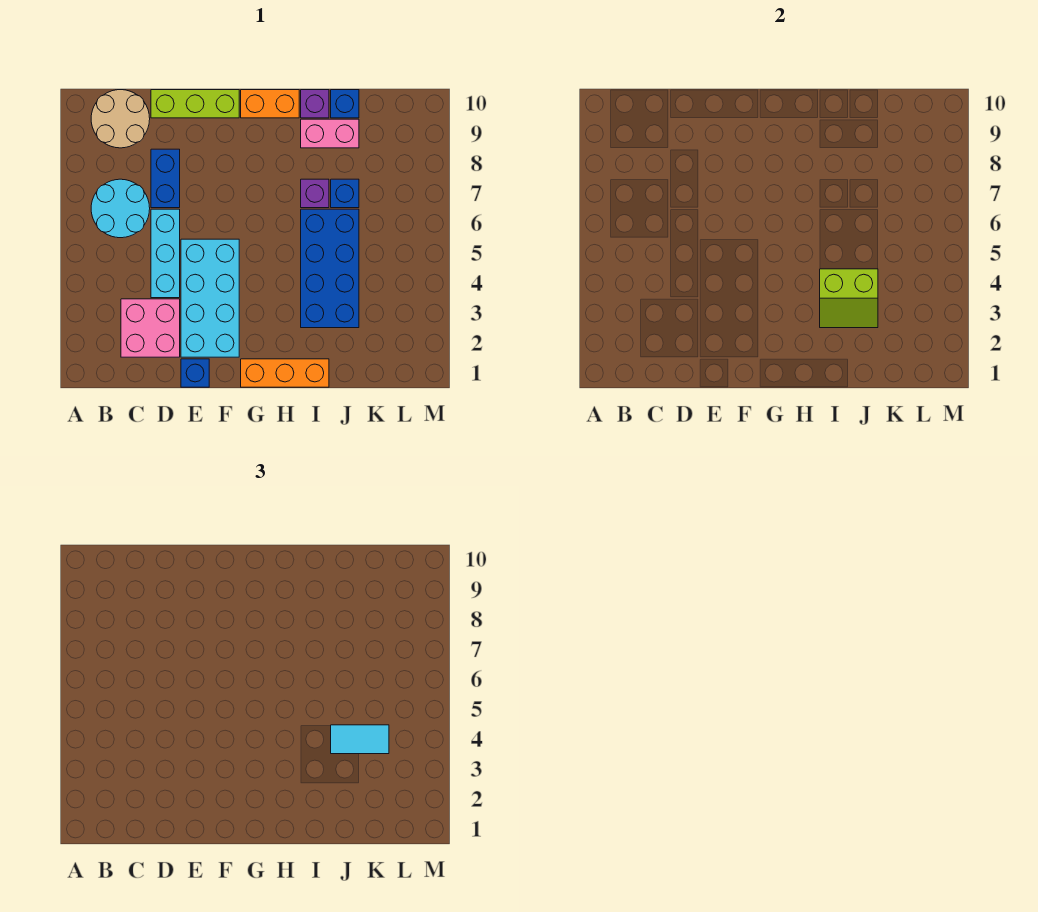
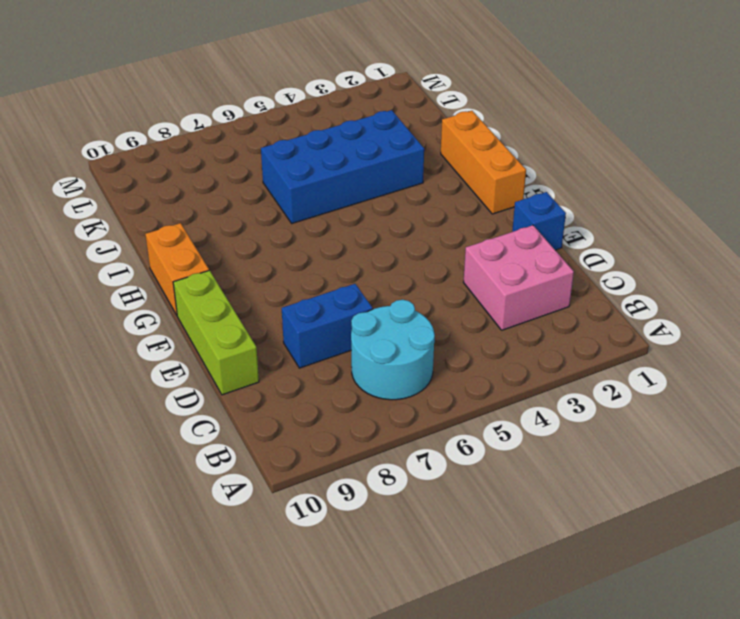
none -> tan round brick B9:C10 level 1
none -> cyan brick D4:D6 level 1
none -> cyan brick E2:F5 level 1

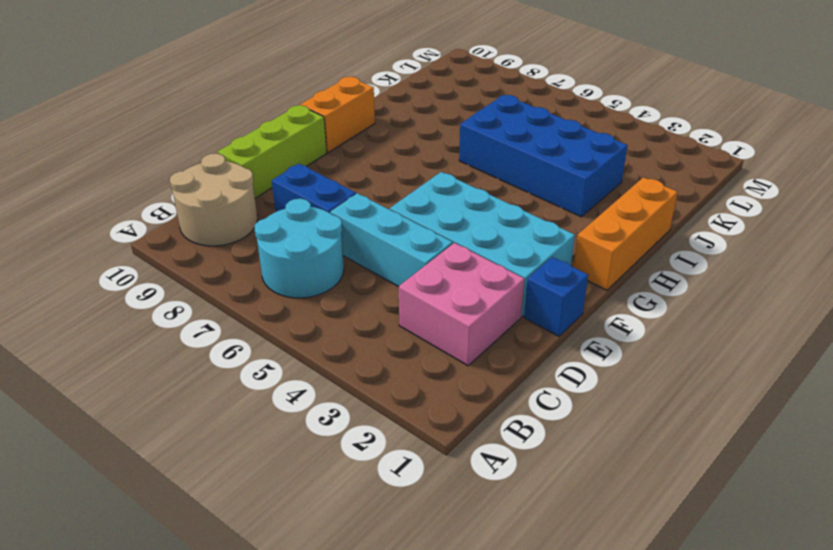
none -> purple brick I7 level 1
none -> pink brick I9:J9 level 1
none -> purple brick I10 level 1

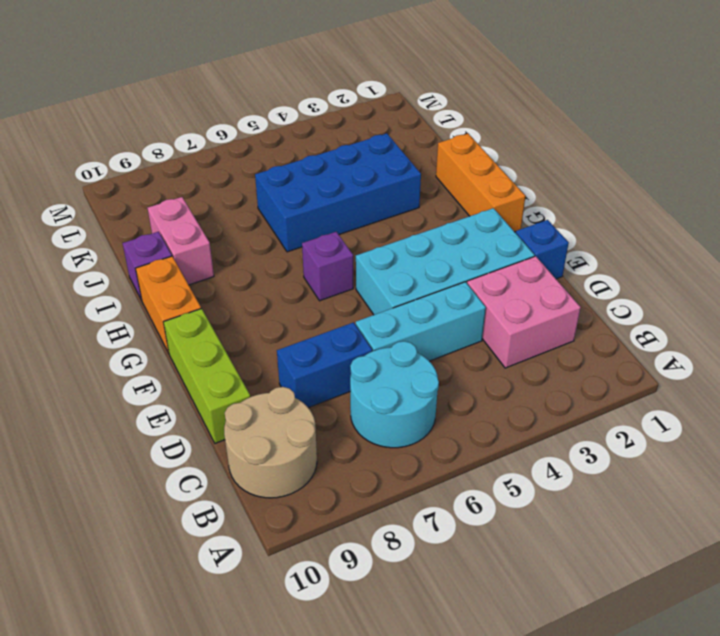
purple brick G6 level 1 -> purple brick I7 level 1
none -> blue brick J7 level 1
none -> blue brick J10 level 1
none -> lime slope I3:J4 level 2 top 4

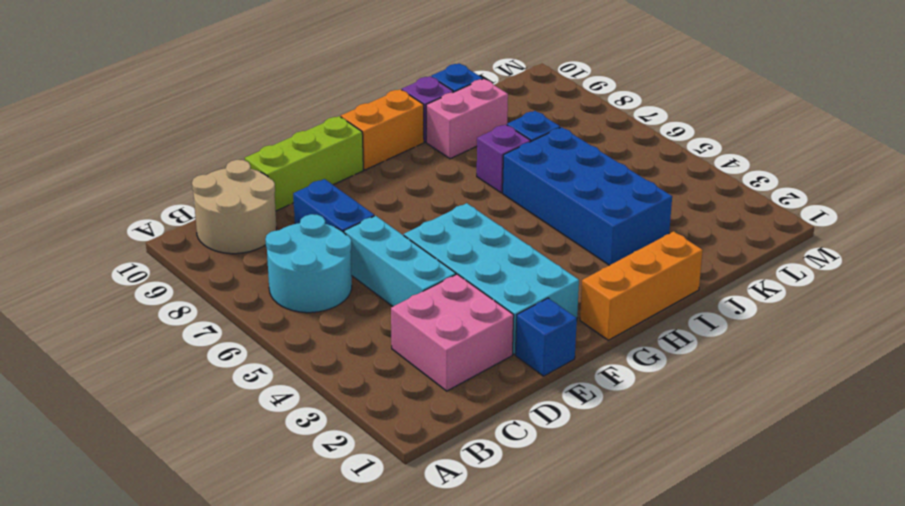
none -> lime slope I3:J4 level 2 top 4
none -> cyan tile J4:K4 level 3

